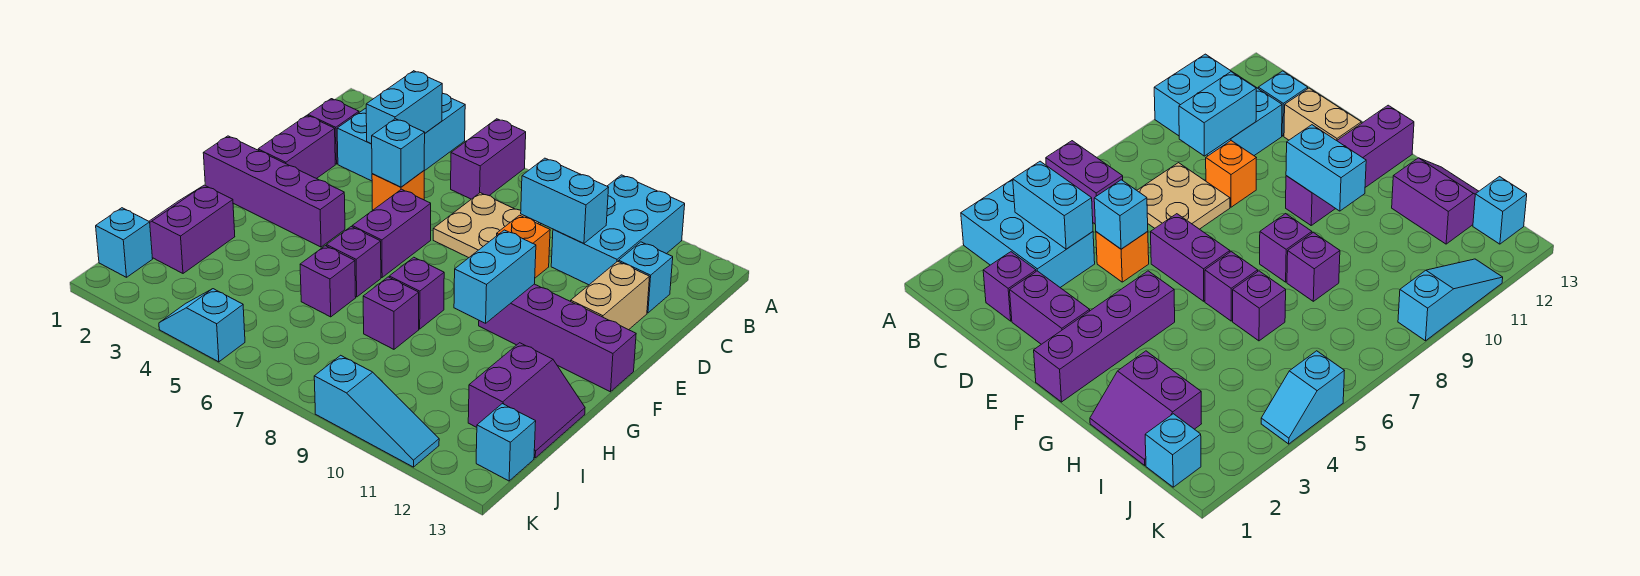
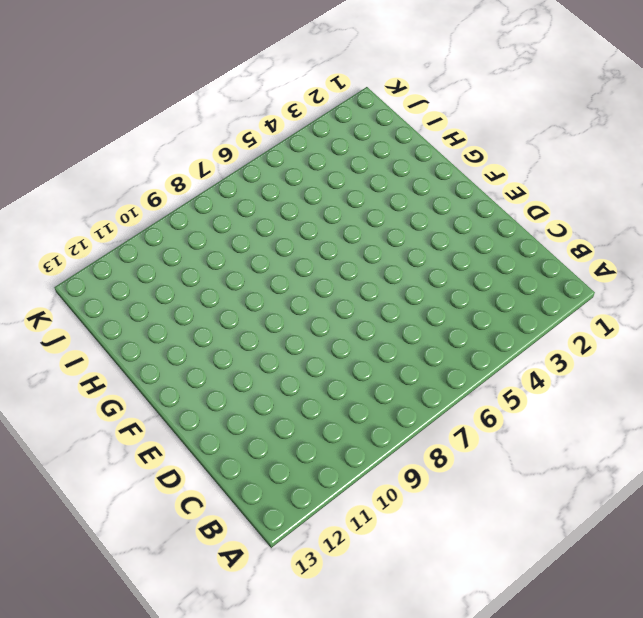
none -> cyan brick A3:C4 level 1
none -> purple brick A6:B6 level 1
none -> cyan brick A10:C11 level 1

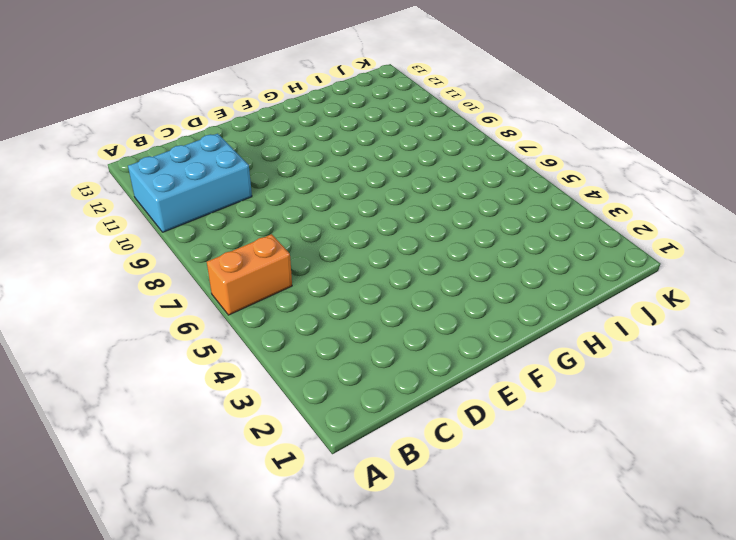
orange brick A6:B6 level 1 -> purple brick A6:B6 level 1
none -> cyan brick A3:C4 level 1
none -> purple brick C2 level 1
none -> tan plate C7:D8 level 1

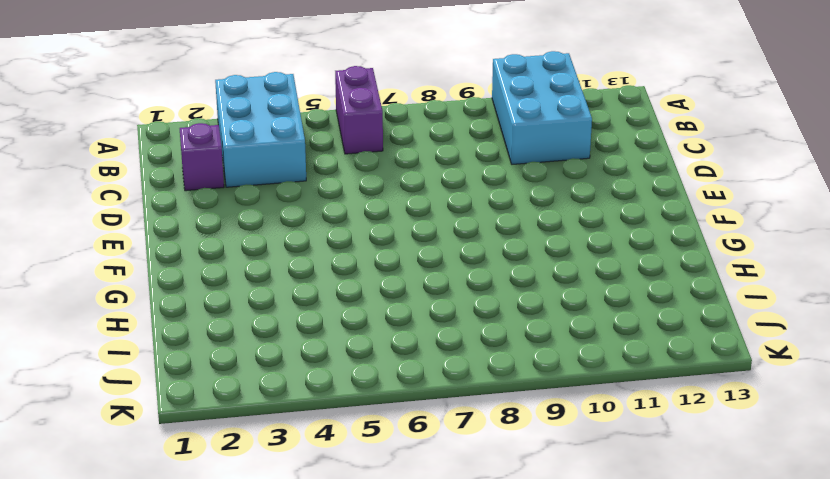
none -> tan plate C7:D8 level 1
none -> cyan brick C12 level 1
none -> purple brick D2:E2 level 1

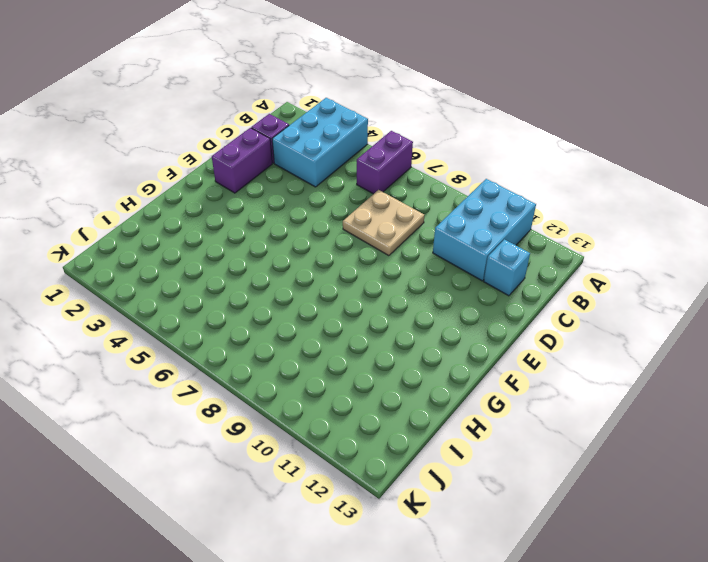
none -> orange brick D5 level 1
none -> orange brick D9 level 1
none -> tan brick D12:E12 level 1

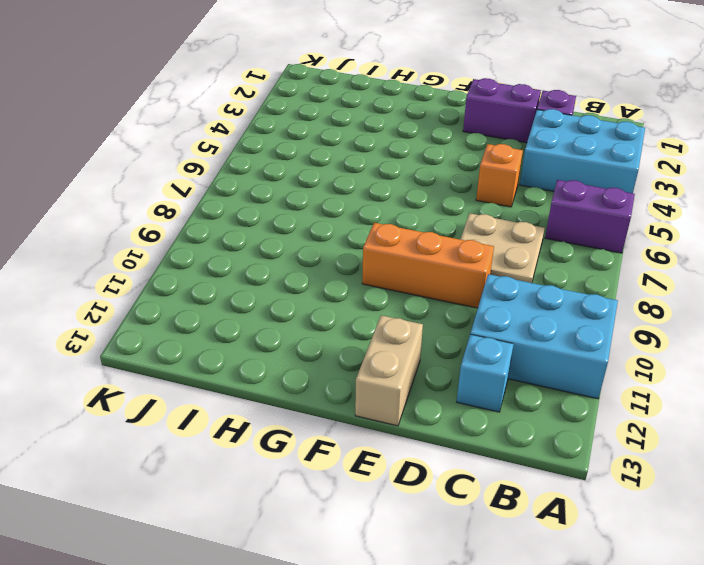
orange brick D9:F9 level 1 -> orange brick D9 level 1
tan brick E12:E13 level 1 -> tan brick D12:E12 level 1
none -> purple brick E6:F6 level 1
none -> purple brick F1:F4 level 1
none -> purple brick F10:F13 level 1

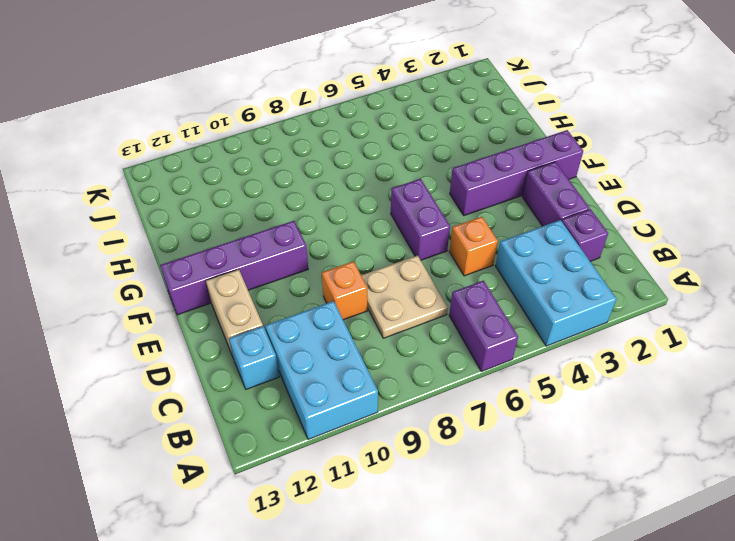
none -> purple brick G6 level 1
none -> purple brick G8 level 1
none -> purple slope H1:I2 level 1 top 2

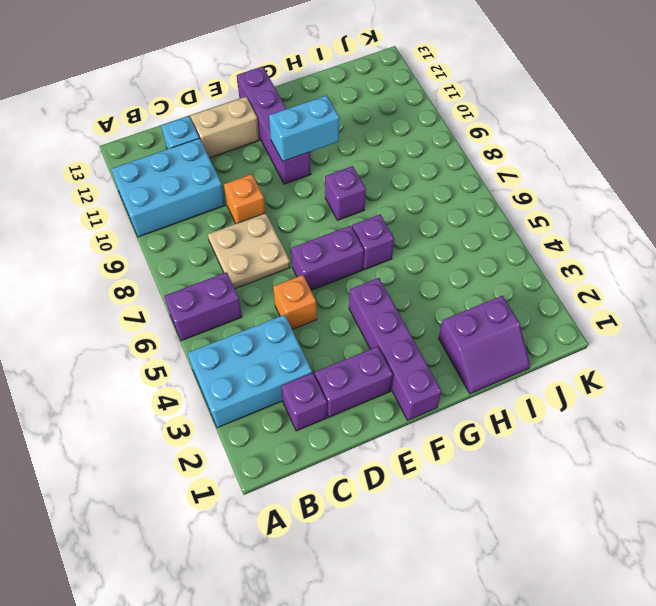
none -> purple brick H6 level 1
none -> purple brick H8 level 1
none -> purple slope H12:I13 level 1 top 12

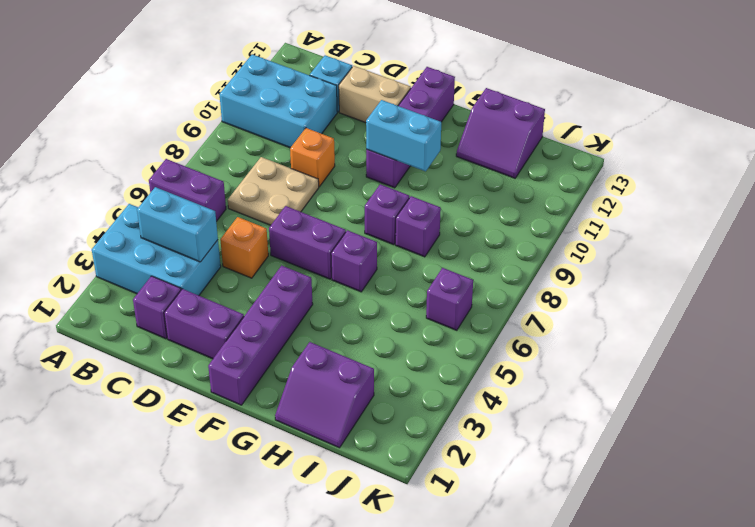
purple slope H12:I13 level 1 top 13 -> purple slope H12:I13 level 1 top 12
purple brick J6 level 1 -> purple brick H6 level 1
none -> cyan brick J1 level 1
none -> cyan brick J13 level 1
none -> cyan slope K4:K5 level 1 top 5

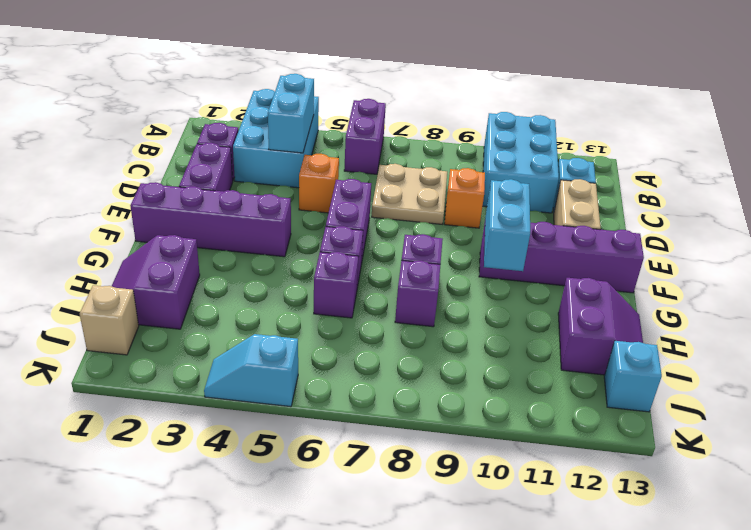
tan brick J1 level 1 -> cyan brick J1 level 1
none -> cyan slope K9:K11 level 1 top 9
none -> cyan brick C9:C10 level 2
none -> cyan brick D5 level 2

